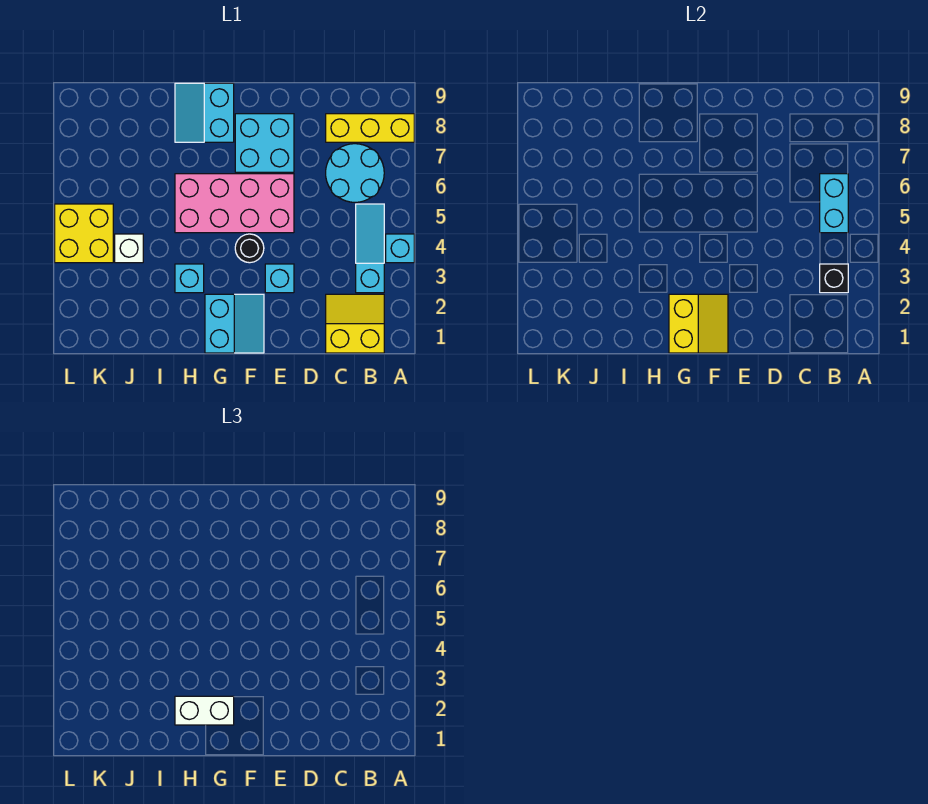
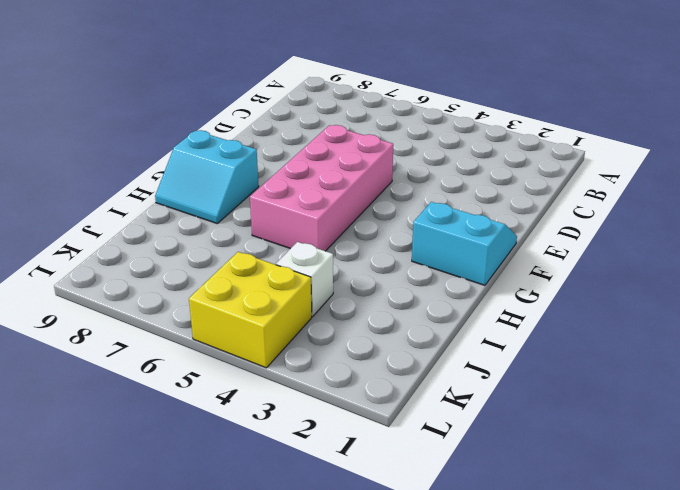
none -> cyan brick A4 level 1
none -> yellow brick A8:C8 level 1
none -> yellow slope B1:C2 level 1 top 1

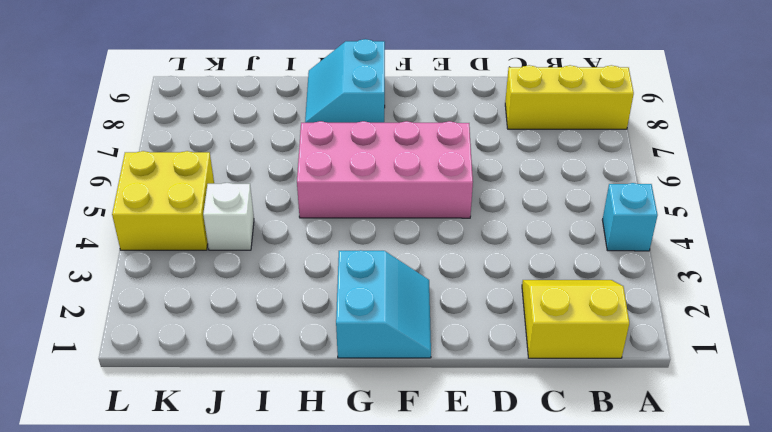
none -> cyan slope B3:B5 level 1 top 3
none -> cyan round brick B6:C7 level 1
none -> cyan brick E3 level 1

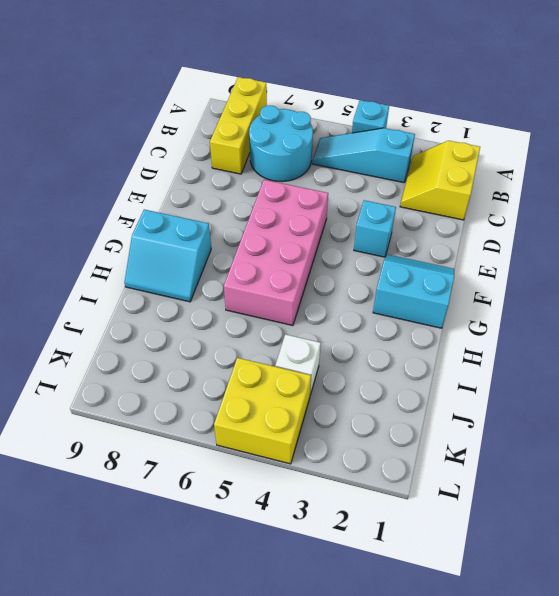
none -> cyan brick E7:F8 level 1
none -> black round brick F4 level 1
none -> cyan brick H3 level 1

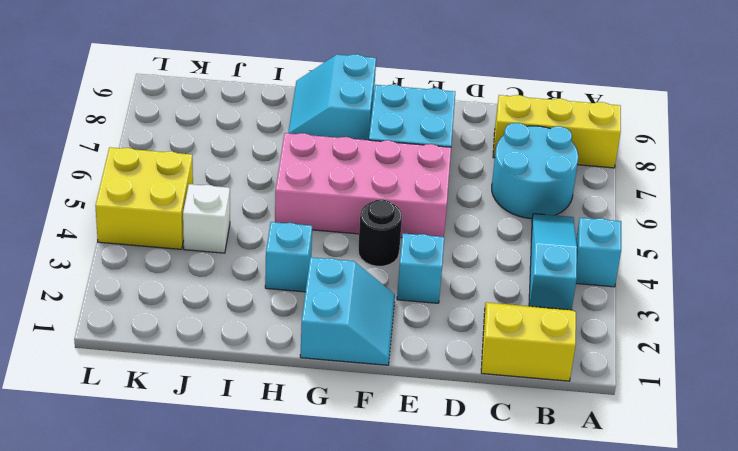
none -> black brick B3 level 2
none -> cyan brick B5:B6 level 2
none -> yellow slope F1:G2 level 2 top G

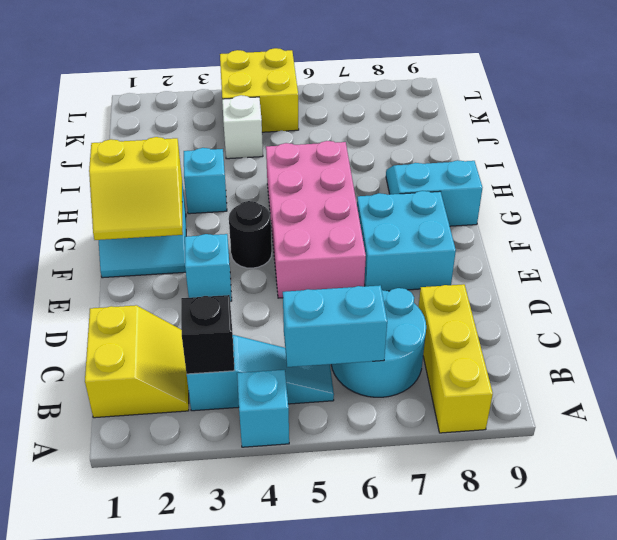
none -> white brick G2:H2 level 3

